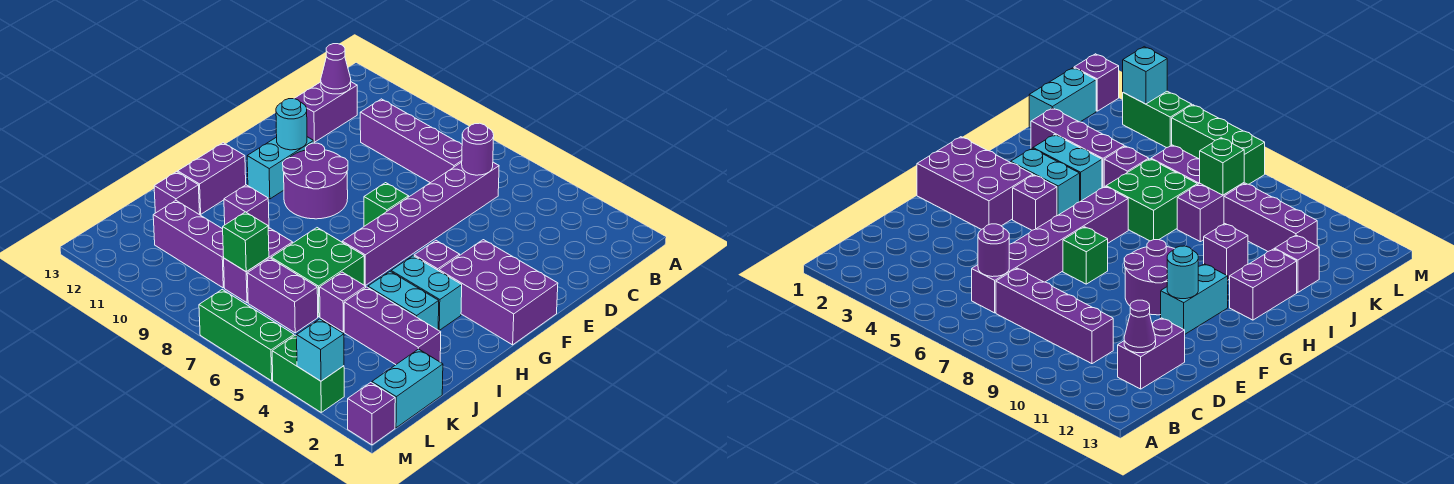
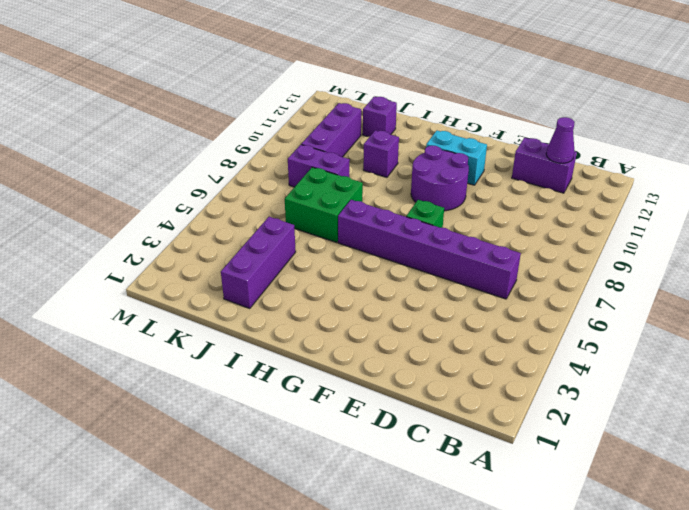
none -> purple brick C7:C10 level 1
none -> purple brick F1:G3 level 1
none -> purple brick G4 level 1

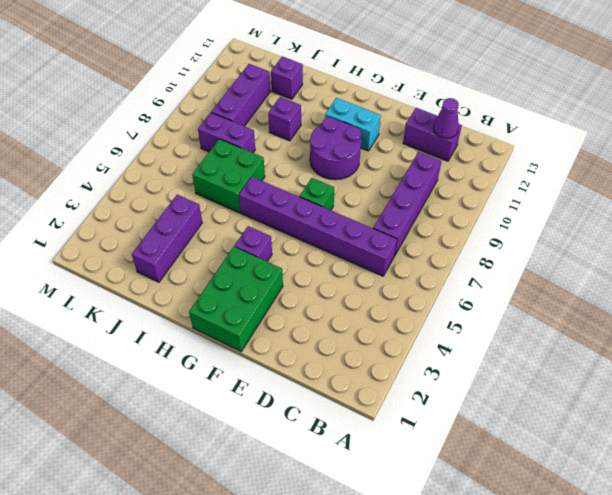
green brick F1:G3 level 1 -> purple brick F1:G3 level 1
none -> cyan brick H3:H4 level 1
none -> purple brick H12:I12 level 1
none -> cyan brick I3:I4 level 1

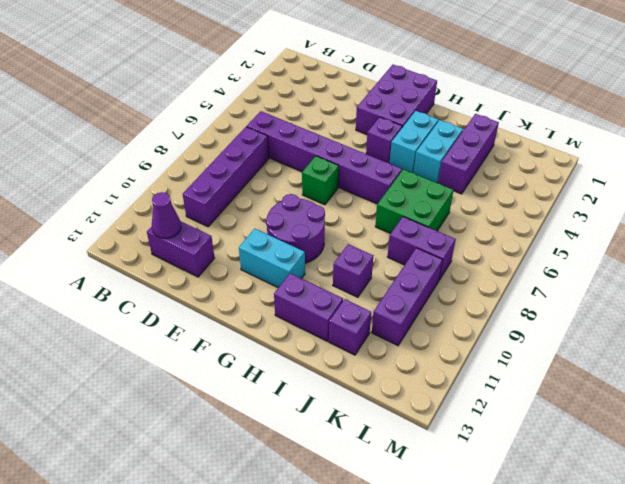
none -> purple brick J5 level 1
none -> cyan brick K1:L1 level 1
none -> purple brick K6:K7 level 1

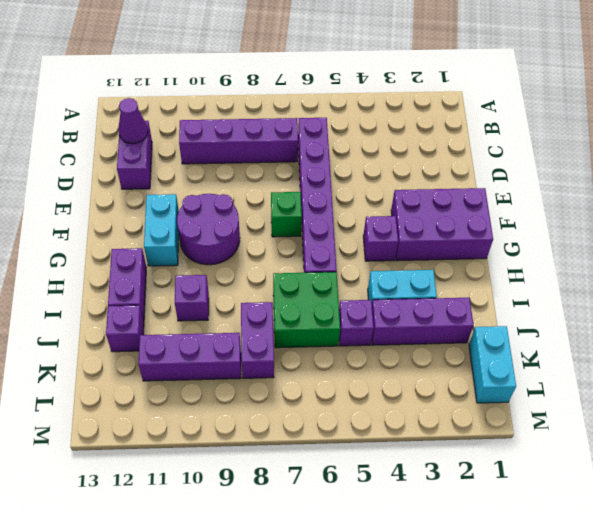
none -> cyan brick H3:H4 level 1
none -> purple brick K6:K7 level 1
none -> purple brick M1 level 1

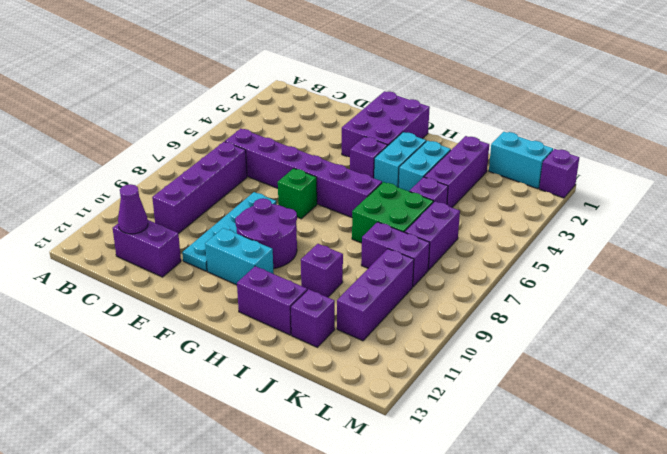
cyan plate E8:E11 level 1 -> none
none -> green brick M3:M4 level 1
none -> green brick M5:M7 level 1
none -> purple round brick C6 level 2

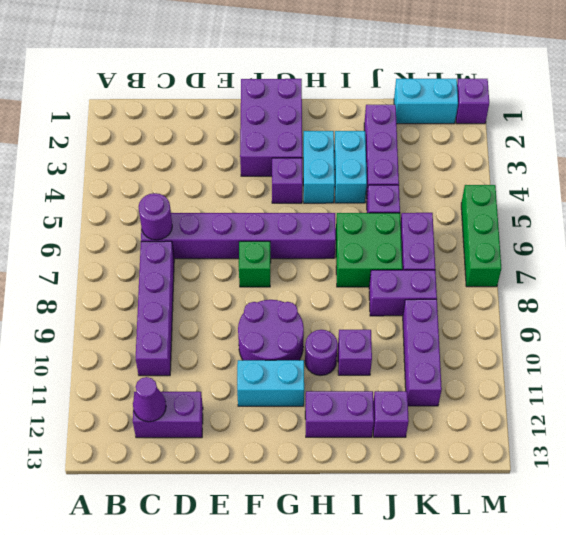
purple round brick H10 level 1 -> none
none -> green brick M3:M4 level 1
none -> cyan round brick F11 level 2
none -> green brick K8 level 2

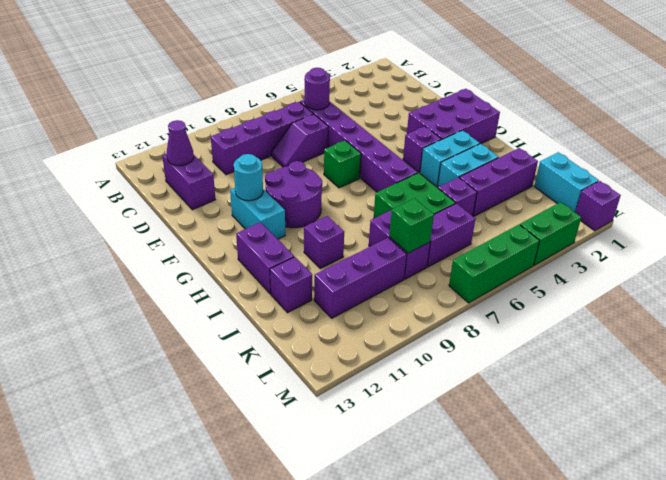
purple slope D7:D8 level 1 top 7 -> none
none -> cyan brick M3 level 2

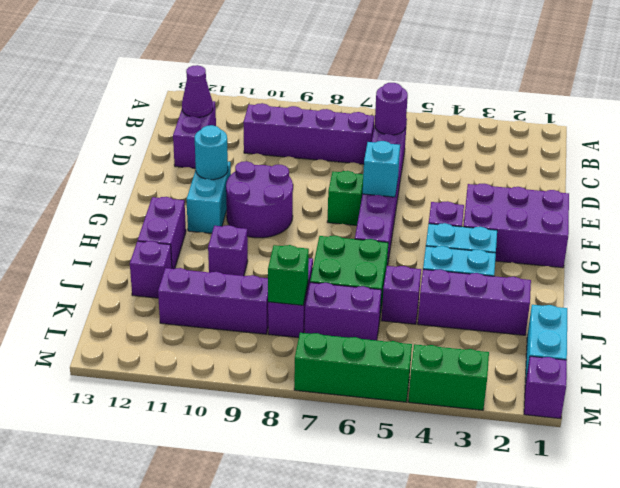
cyan brick F6 level 2 -> cyan brick M3 level 2

